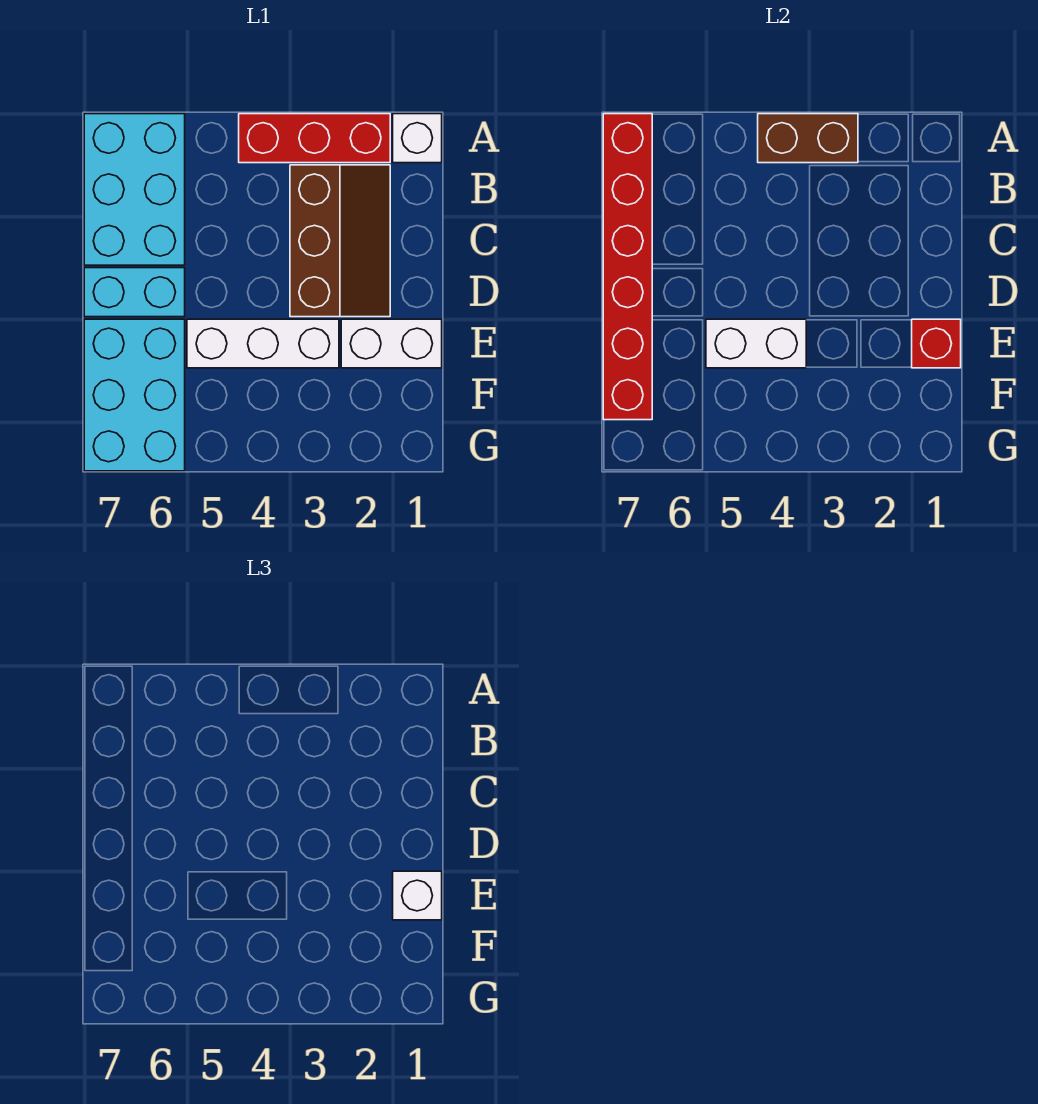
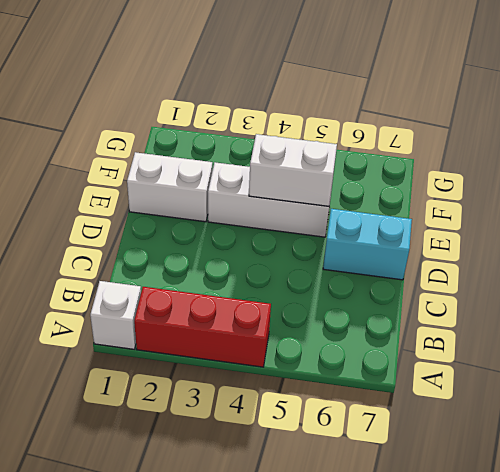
none -> cyan brick A6:C7 level 1
none -> brown slope B2:D3 level 1 top 3
none -> cyan brick E6:G7 level 1

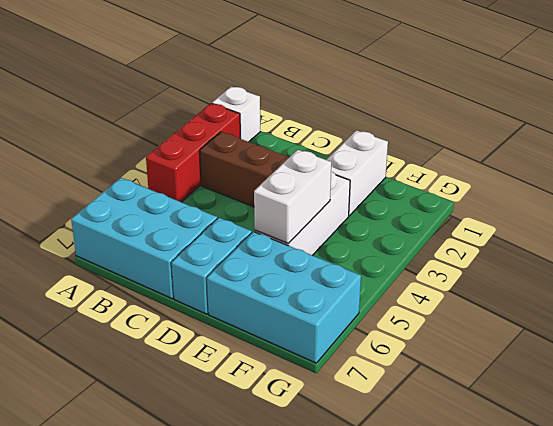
none -> brown brick A3:A4 level 2
none -> red brick A7:F7 level 2
none -> red brick E1 level 2

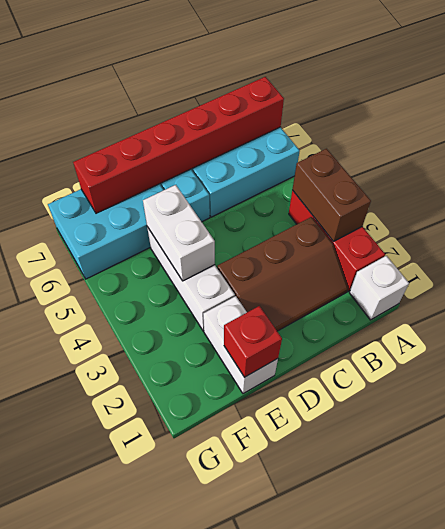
none -> white brick E1 level 3

